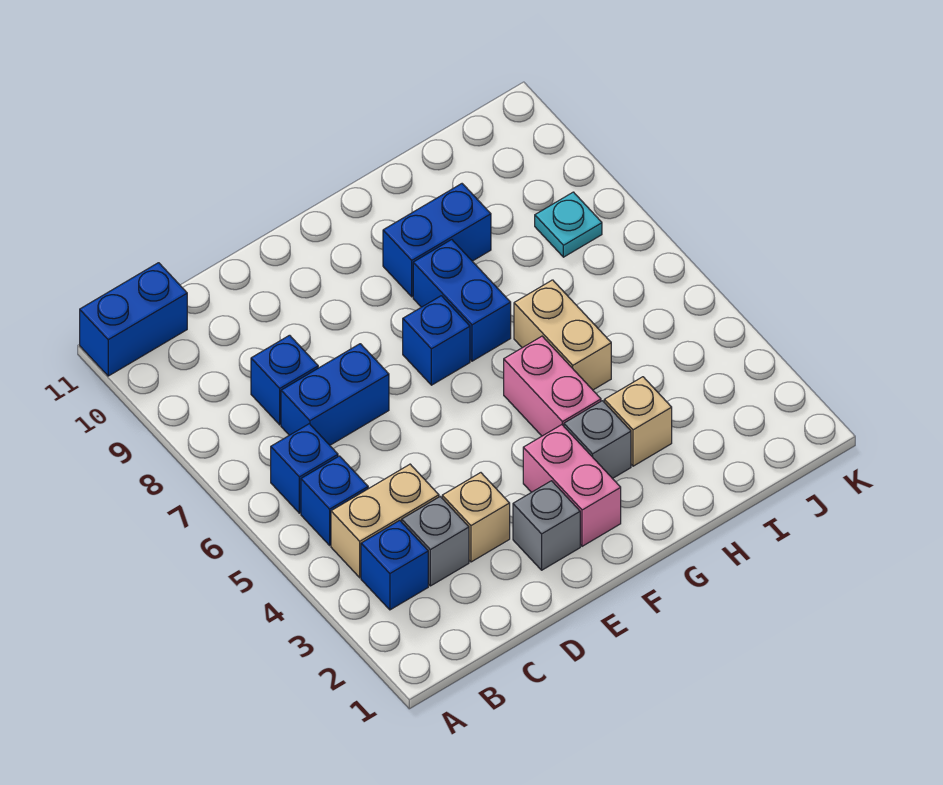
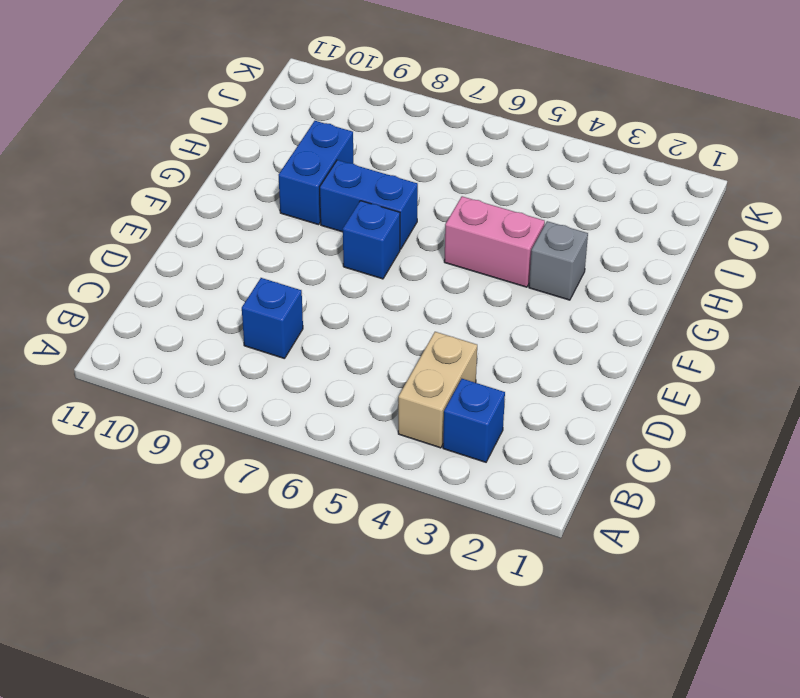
none -> blue brick A11:B11 level 1
none -> blue brick B5 level 1
none -> blue brick B6 level 1

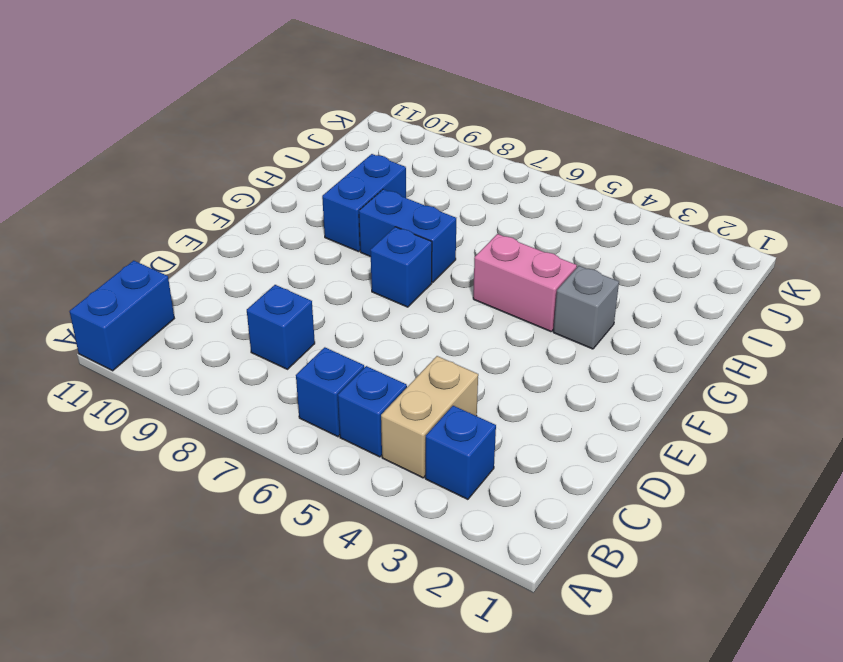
none -> grey brick C3 level 1
none -> blue brick C7:D7 level 1
none -> tan brick D3 level 1

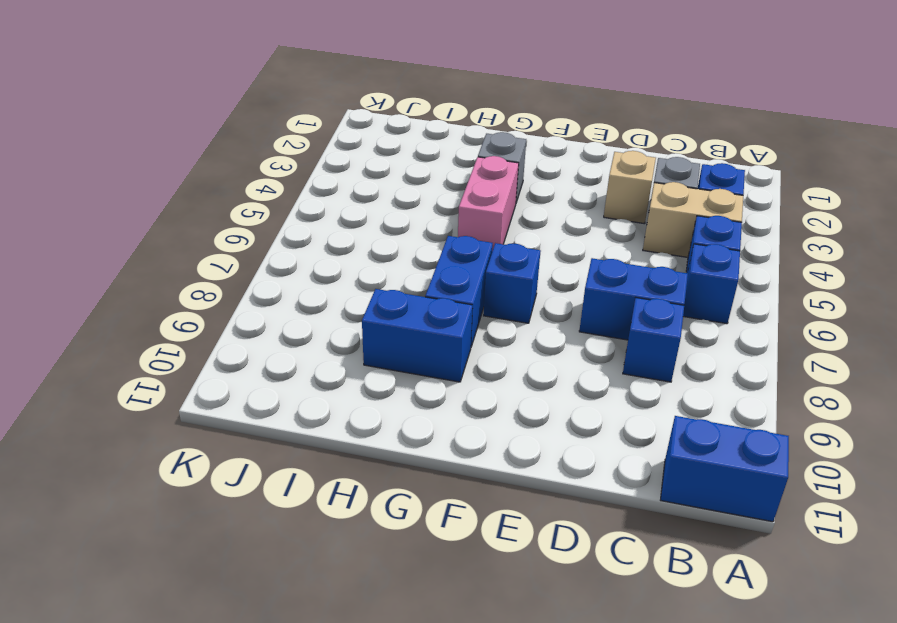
none -> grey brick E2 level 1
none -> pink brick F2:F3 level 1
none -> tan brick H3 level 1

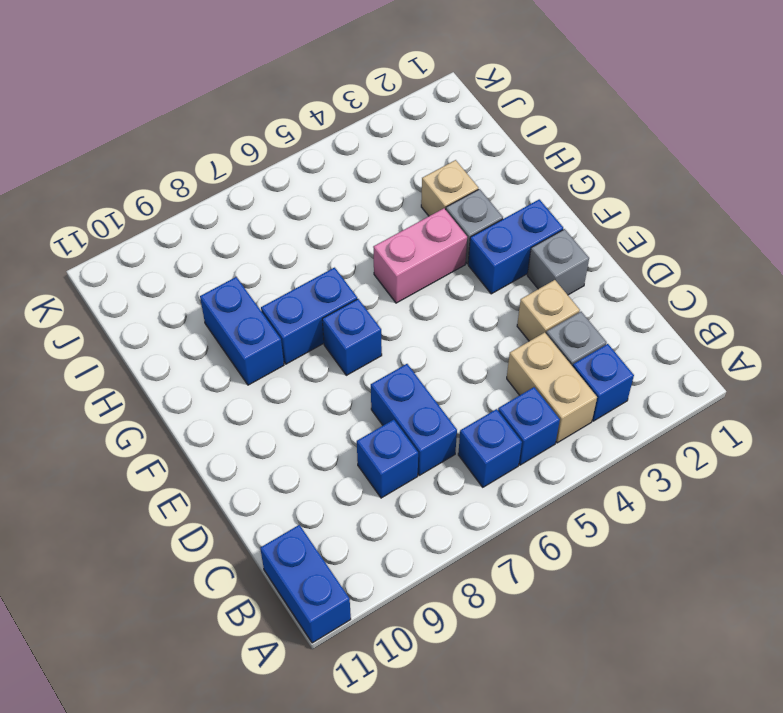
blue brick F2:F3 level 1 -> pink brick F2:F3 level 1
none -> tan brick H5:H6 level 1
none -> cyan plate J8 level 1

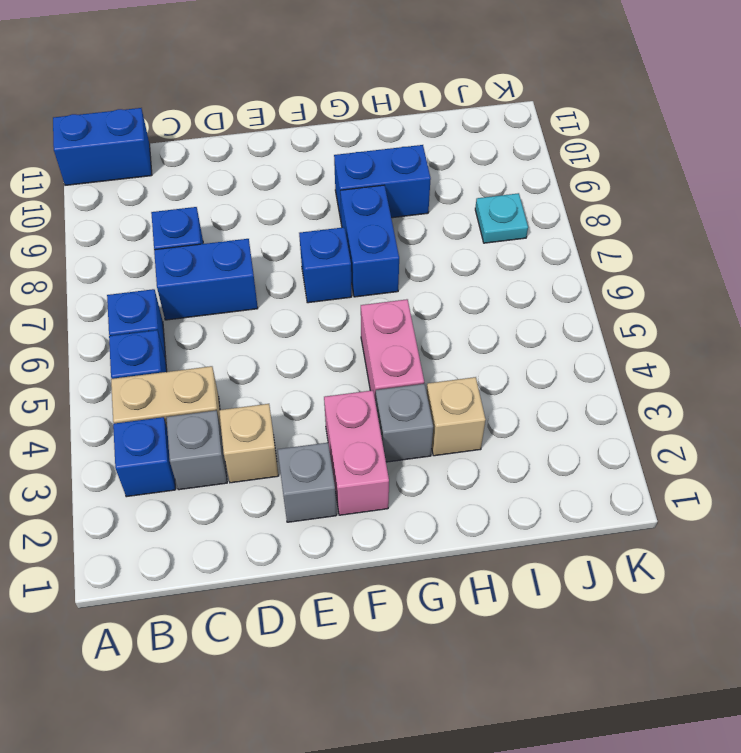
none -> tan brick H5:H6 level 1

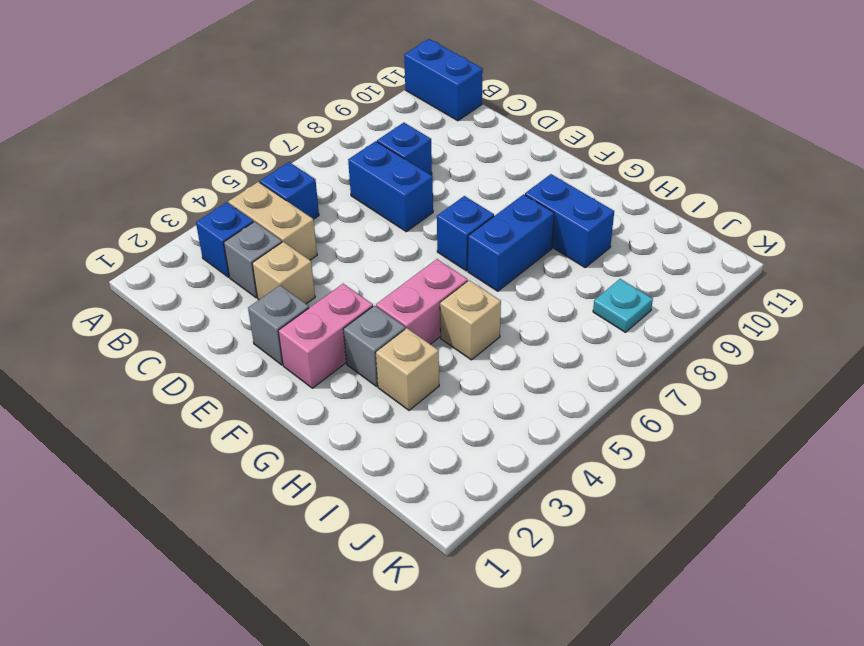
tan brick H5 level 1 -> tan brick H5:H6 level 1
none -> blue brick B6 level 1

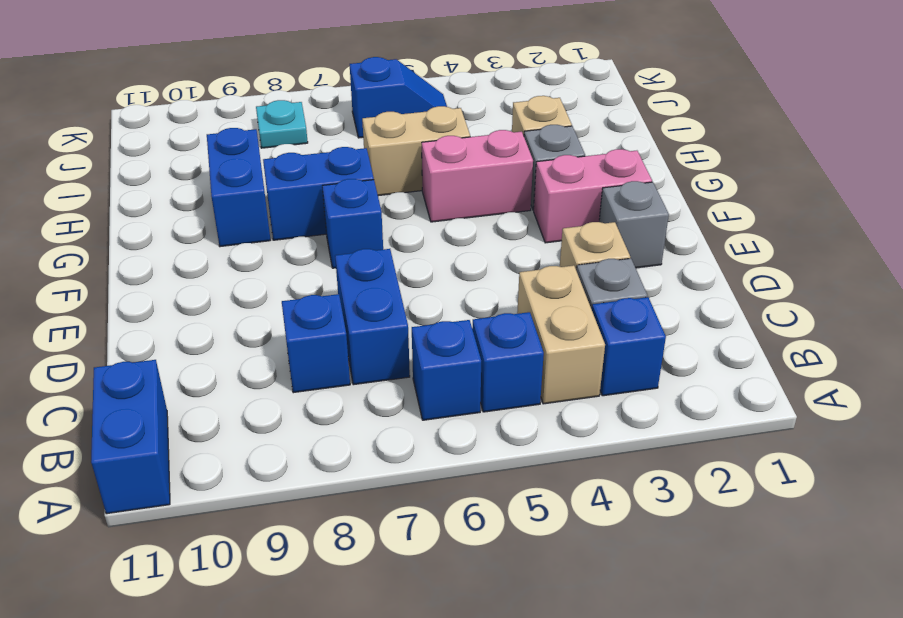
blue slope J5:J6 level 1 top 6 -> none

